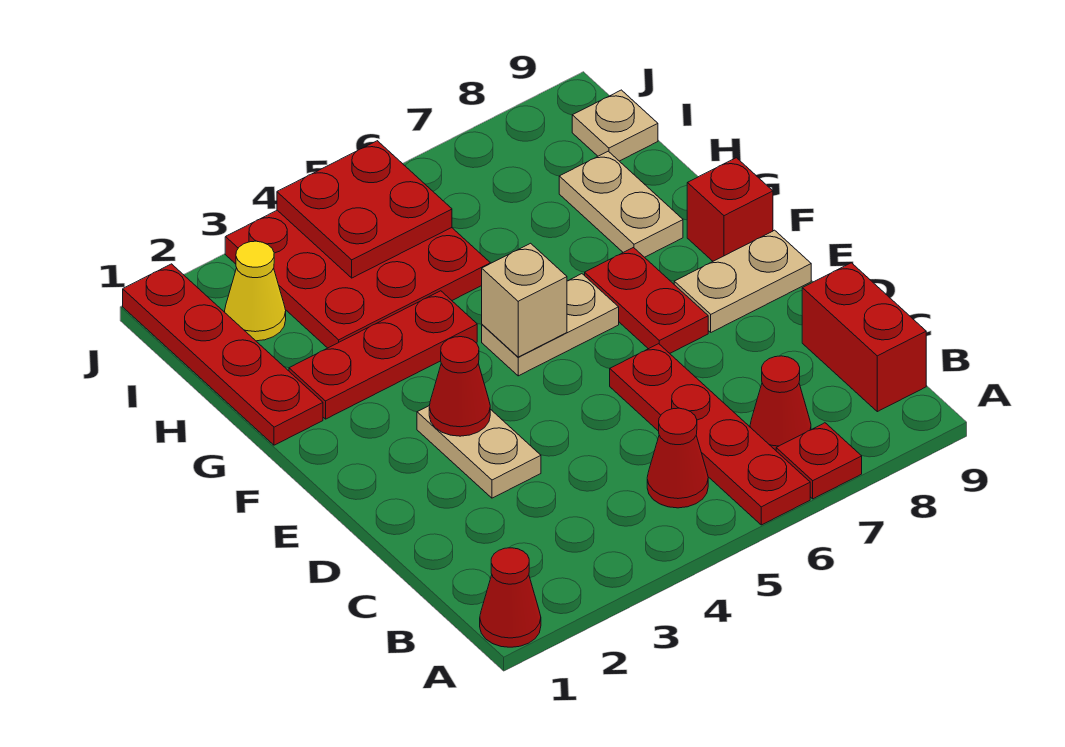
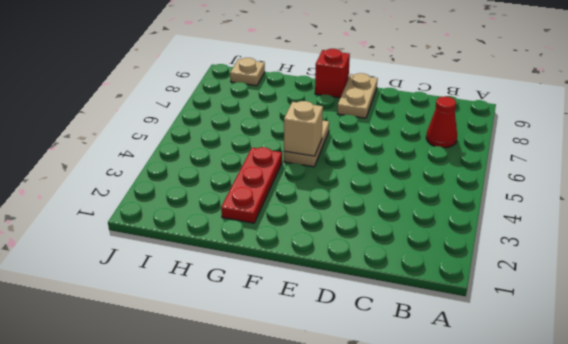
none -> red cone A1 level 1
none -> red plate A6:D6 level 1
none -> red plate A7 level 1

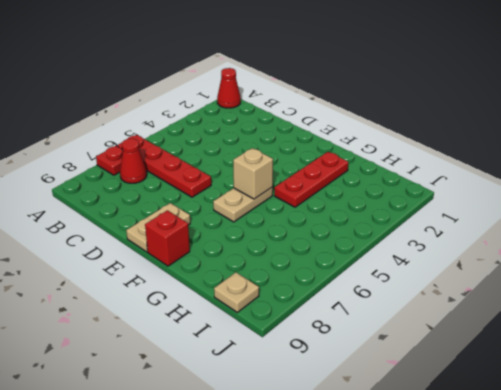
none -> red cone B5 level 1
none -> red brick B9:C9 level 1
none -> tan plate D3:E3 level 1

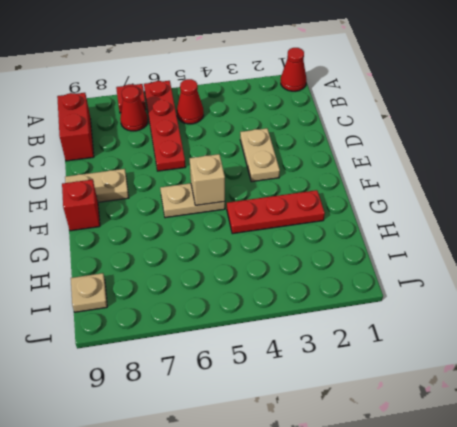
none -> red plate E7:F7 level 1
none -> red plate G1:J1 level 1
none -> tan plate G8:H8 level 1

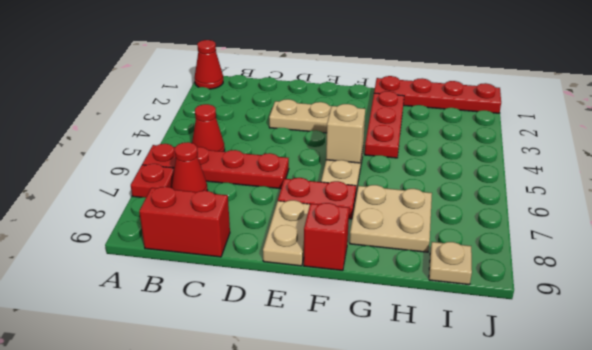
tan plate G7:H8 level 1 -> tan plate G8:H8 level 1
none -> red plate H3:J5 level 1
none -> yellow cone I2 level 1
none -> red cone E3 level 2

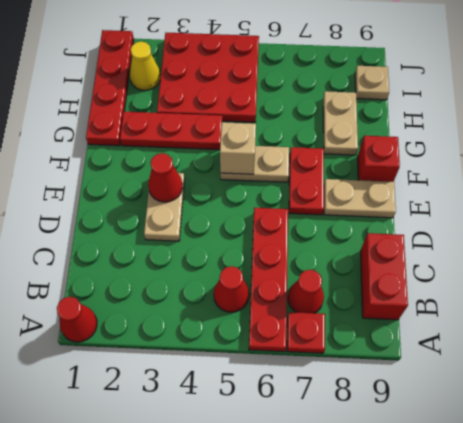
none -> red plate I4:J5 level 2

